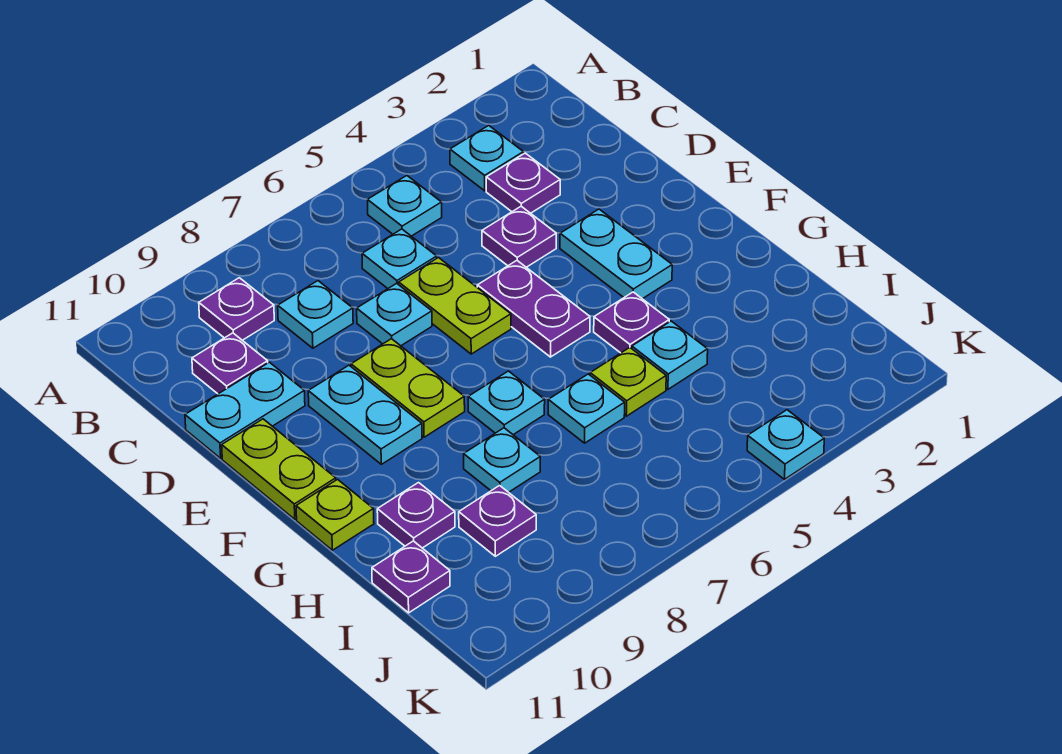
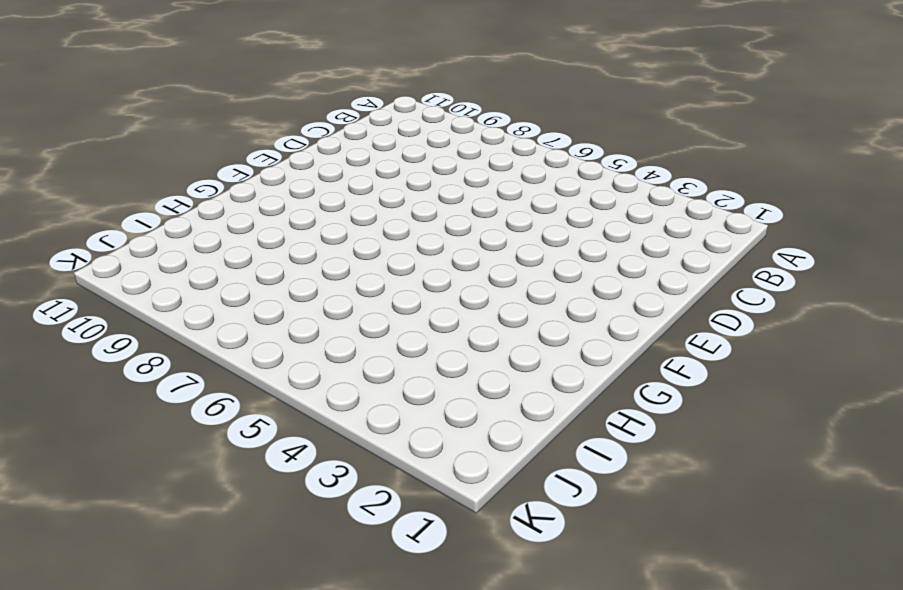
none -> cyan plate B3 level 1
none -> cyan plate B5 level 1
none -> purple plate B9 level 1

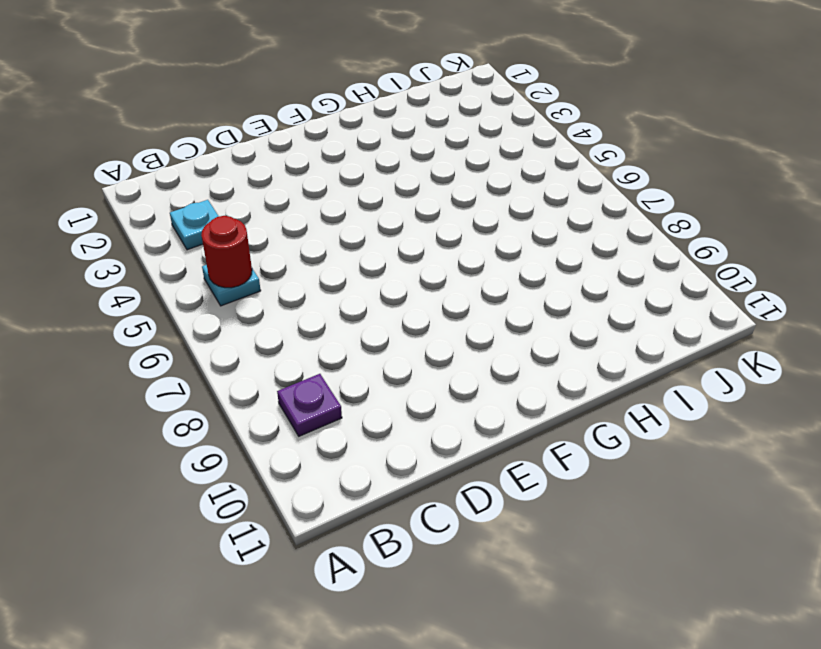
red round brick B5 level 2 -> none
none -> purple plate C3 level 1
none -> cyan plate C6 level 1
none -> cyan plate C8 level 1

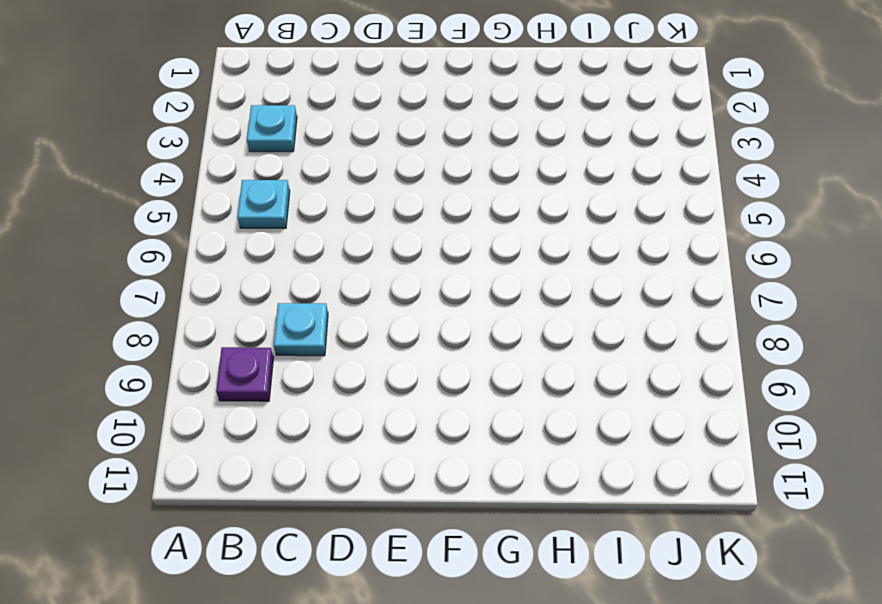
none -> purple plate C3 level 1
none -> cyan plate C6 level 1
none -> purple plate C10 level 1

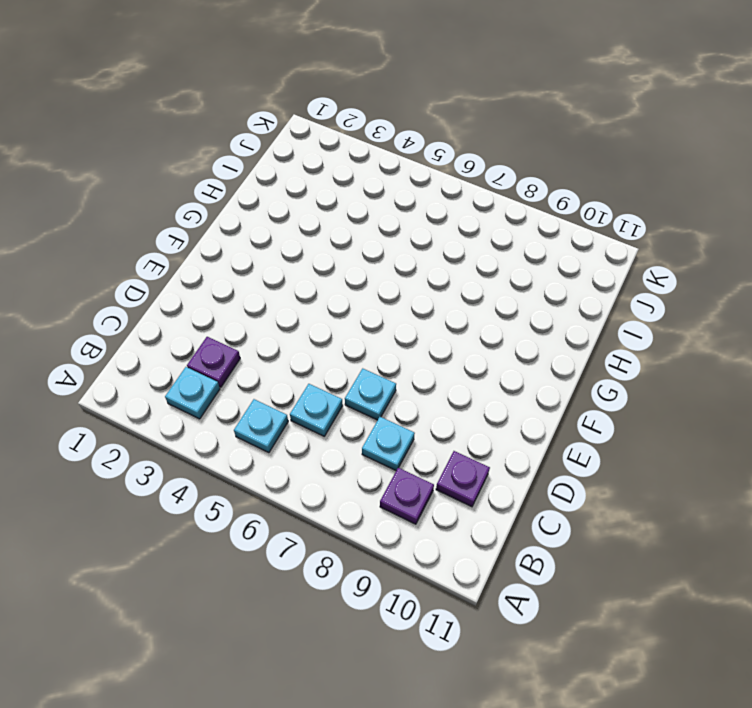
none -> purple plate D4 level 1
none -> lime plate D6:E6 level 1
none -> cyan plate D10:D11 level 1

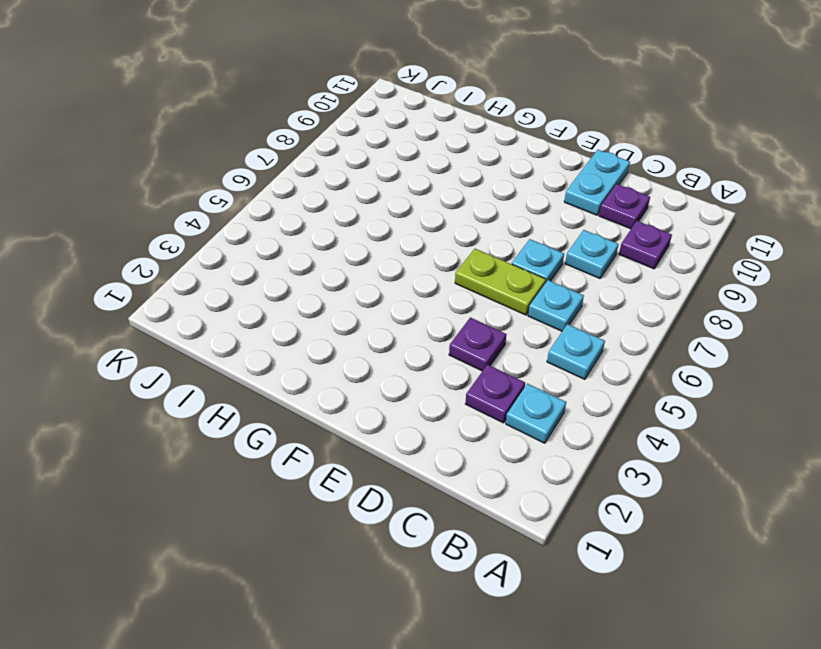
none -> cyan plate E3:F3 level 1
none -> purple plate E5:F5 level 1
none -> lime plate E8:F8 level 1

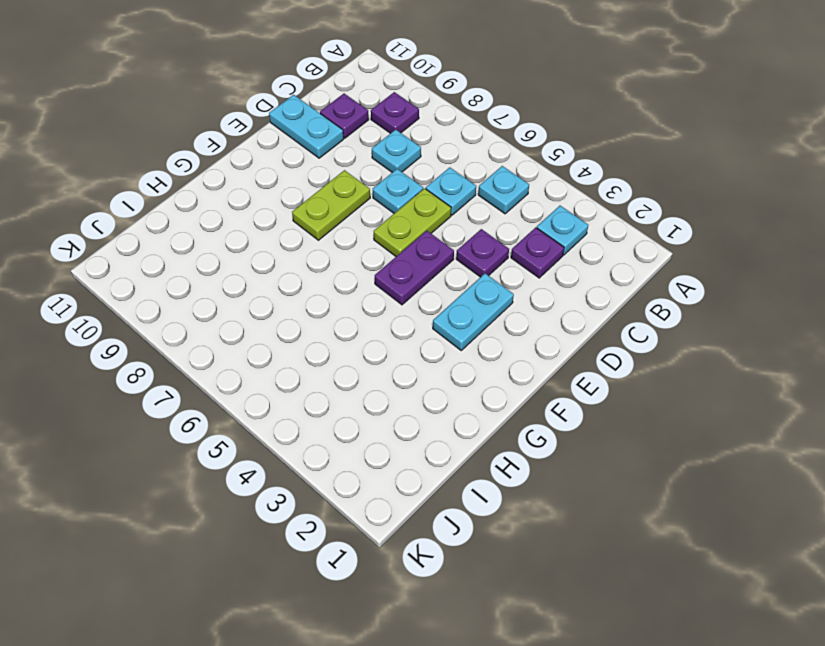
none -> cyan plate E9:F9 level 1
none -> lime plate E11:F11 level 1
none -> purple plate G4 level 1

